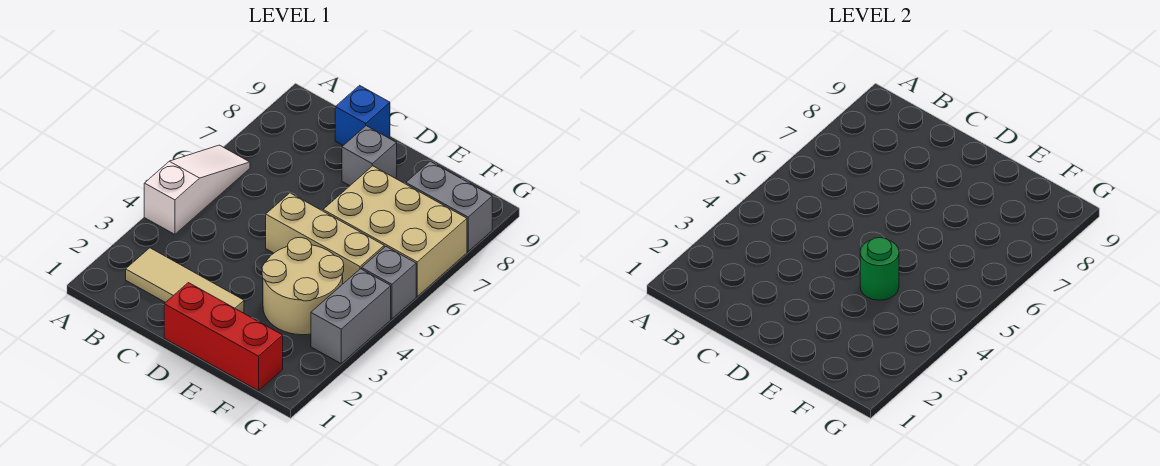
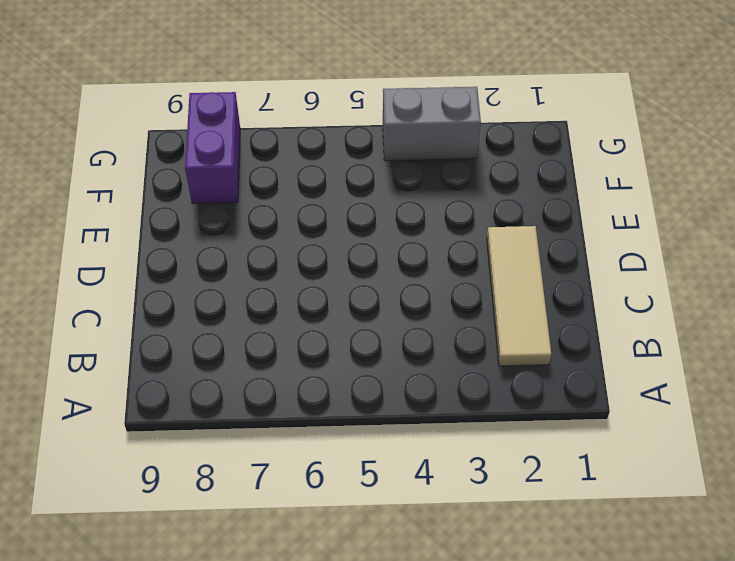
purple brick F8:G8 level 1 -> grey brick F8:G8 level 1
none -> white slope A4:A6 level 1 top 4
none -> blue brick C9 level 1
none -> red brick D1:F1 level 1

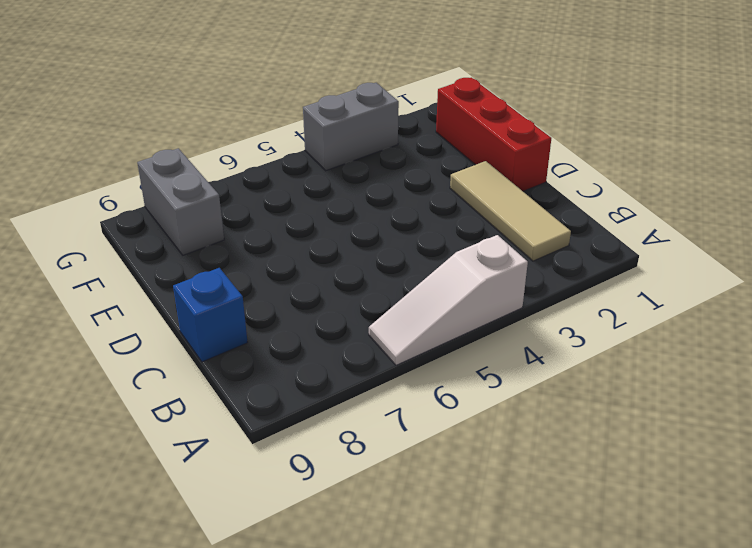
none -> tan brick D5:F5 level 1
none -> grey brick D8 level 1
none -> tan round brick E3:F4 level 1

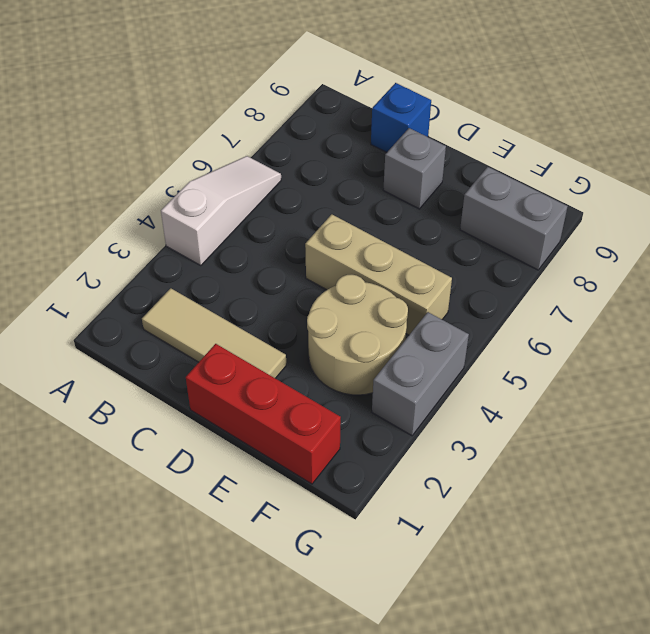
none -> tan brick E6:G7 level 1
none -> grey brick G5 level 1
none -> green round brick E4 level 2

